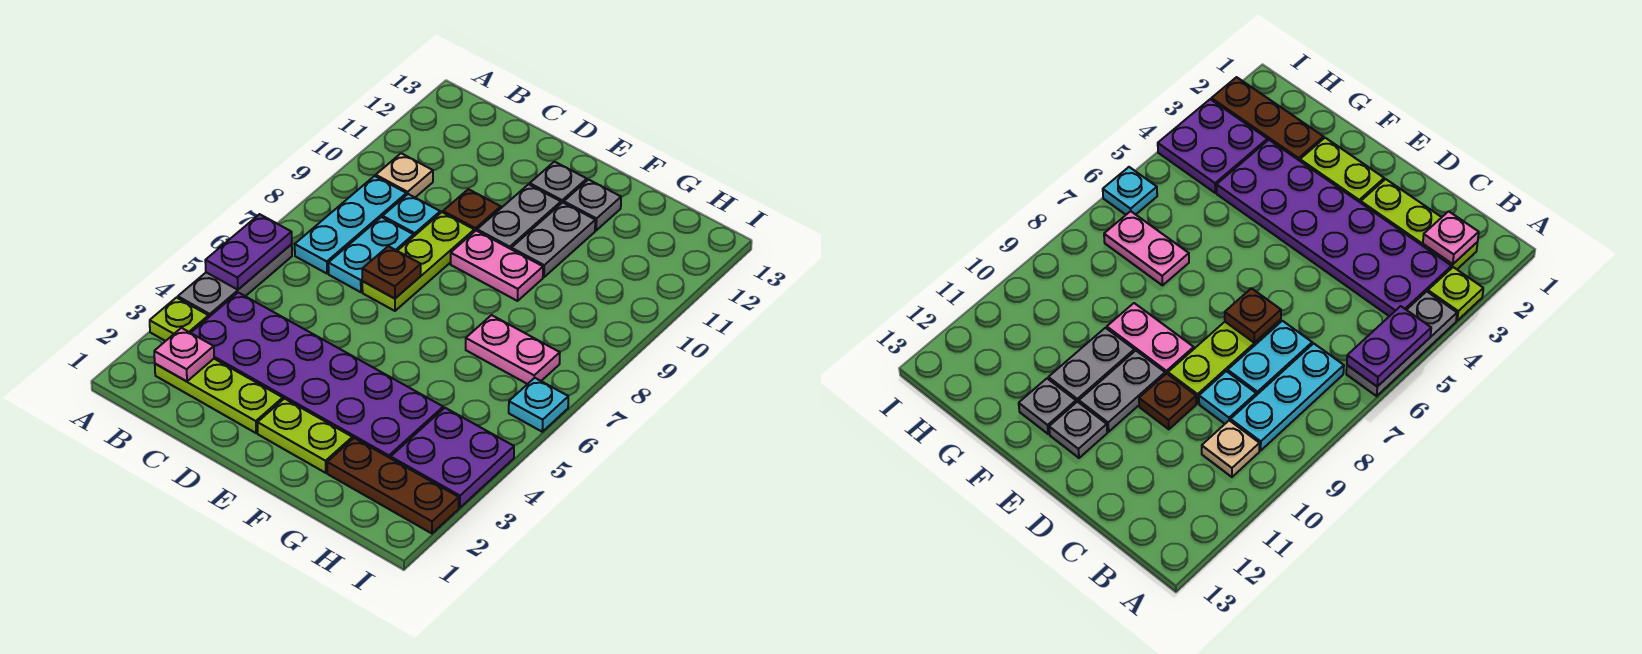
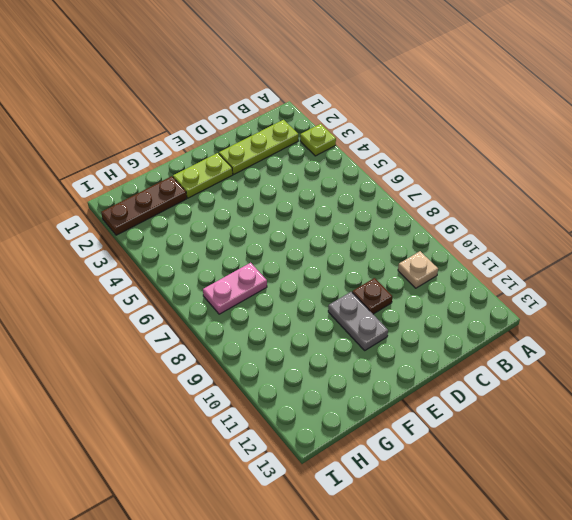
none -> grey plate A4:A6 level 1
none -> purple plate B3:G4 level 1
none -> cyan plate B7:B9 level 1

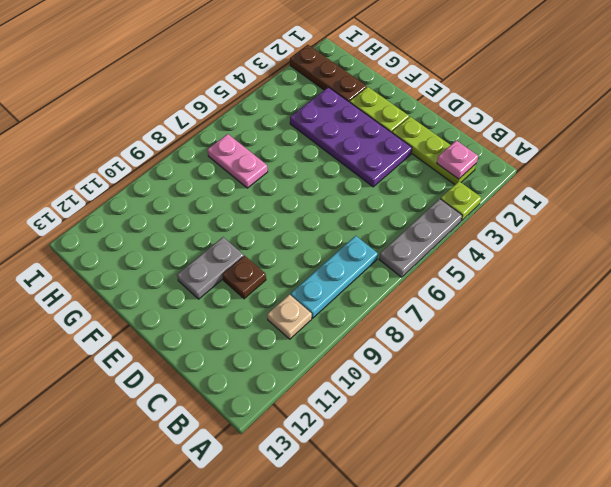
purple plate D3:G4 level 1 -> purple plate B3:G4 level 1
none -> cyan plate C7:C8 level 1
none -> cyan plate C9 level 1
none -> lime plate D7:D9 level 1

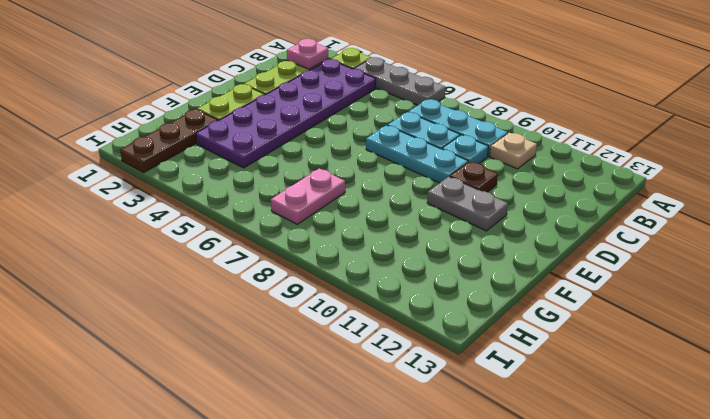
cyan plate D7:D9 level 1 -> lime plate D7:D9 level 1
none -> pink plate E9:F9 level 1
none -> grey plate E12 level 1
none -> grey plate F10:F11 level 1

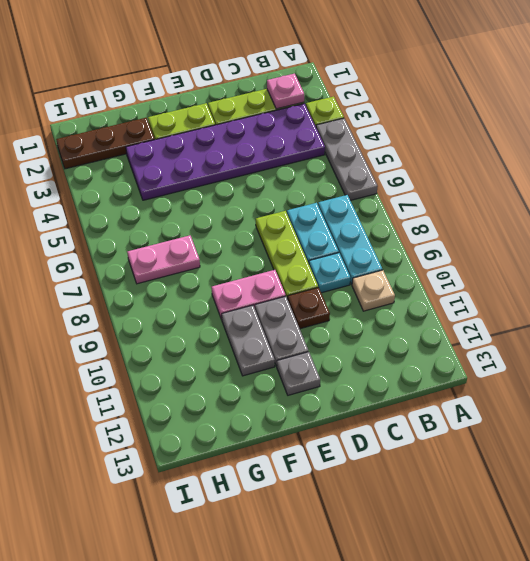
none -> grey plate F12 level 1
none -> purple plate H3:I4 level 1
none -> cyan plate I6 level 1

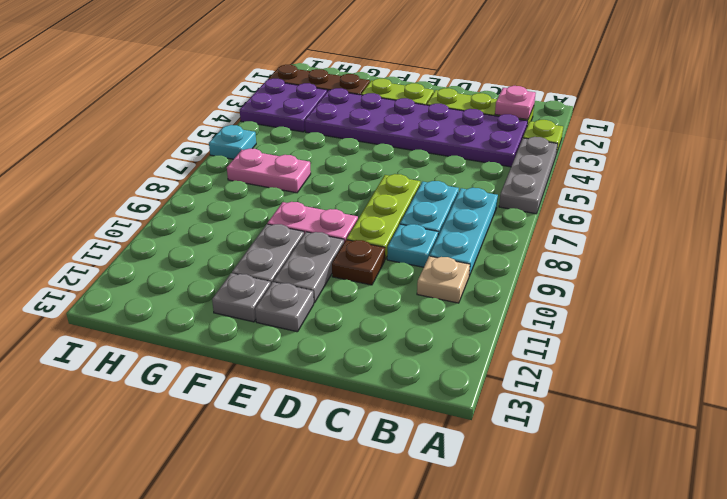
none -> purple plate A5:A6 level 2
none -> brown plate D7 level 2

